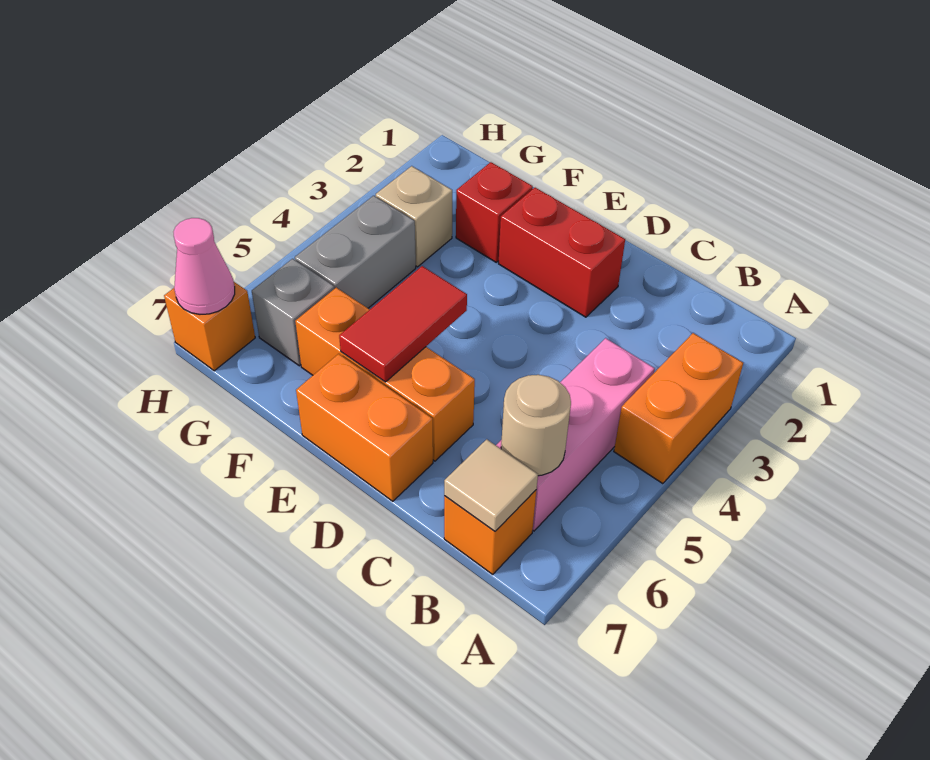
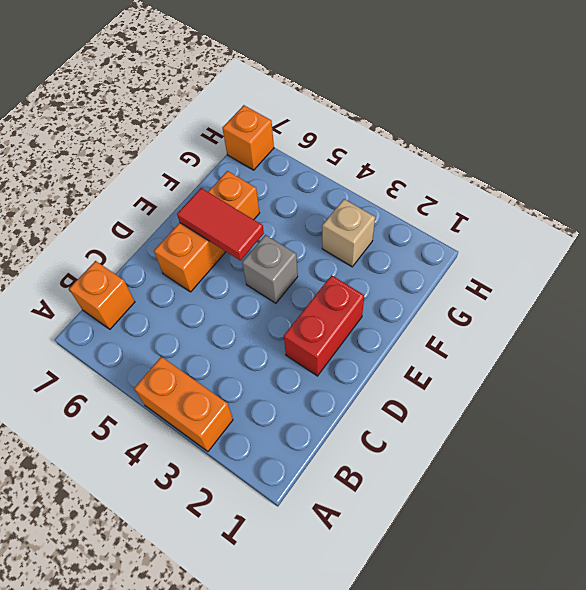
grey brick E4 level 1 -> grey brick G6 level 1
none -> pink brick B4:B6 level 1
none -> orange brick D7:E7 level 1
none -> red brick F2 level 1

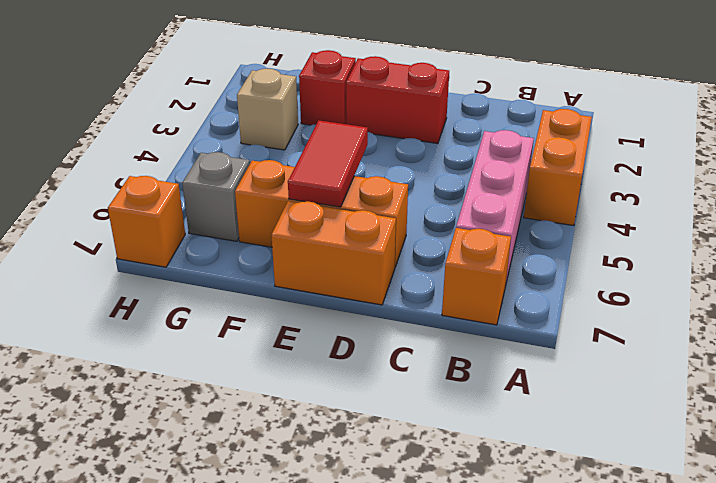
none -> grey brick G4:G5 level 1
none -> tan round brick B6 level 2
none -> tan tile B7 level 2

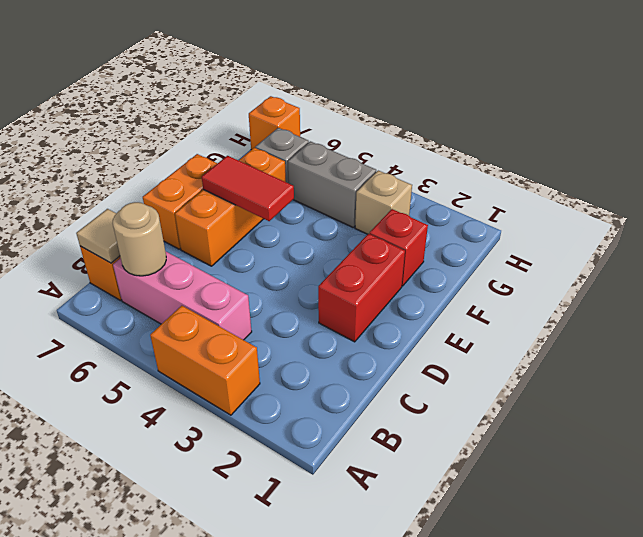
none -> pink cone H7 level 2

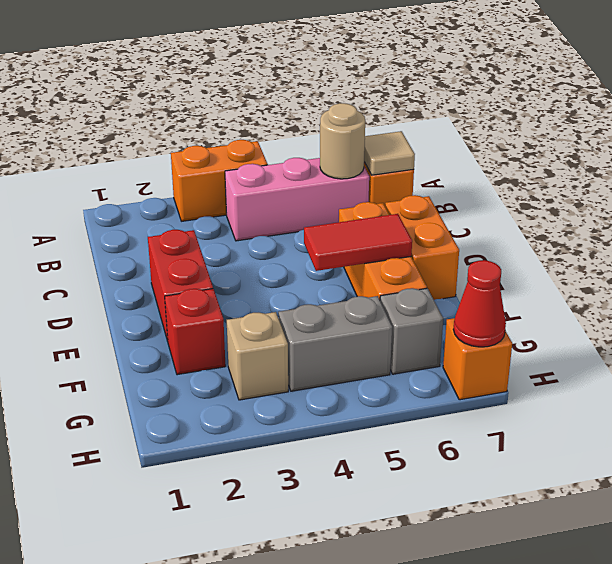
red cone H7 level 2 -> pink cone H7 level 2

